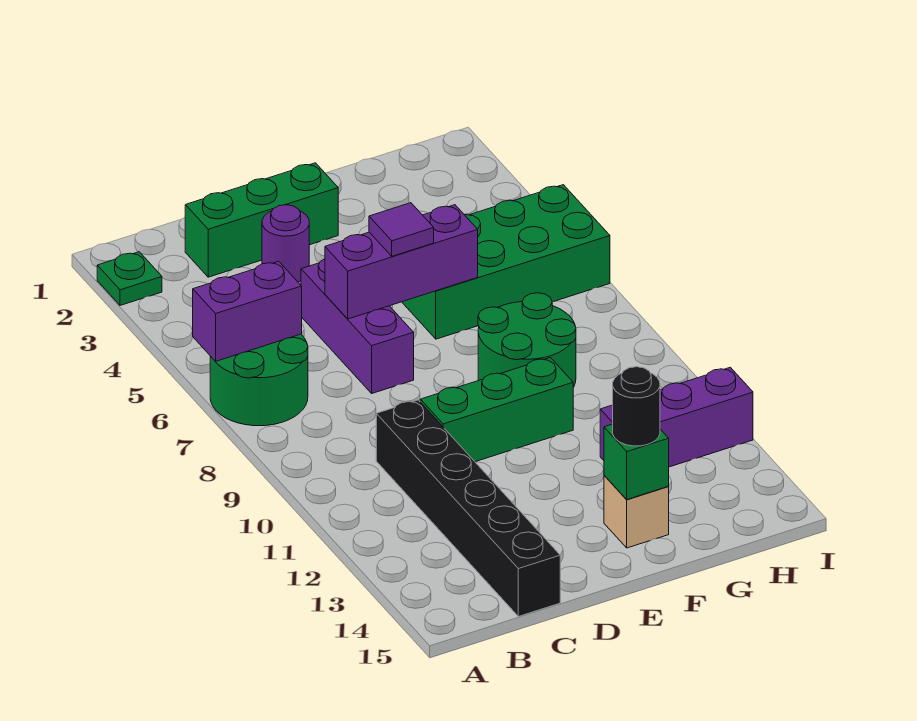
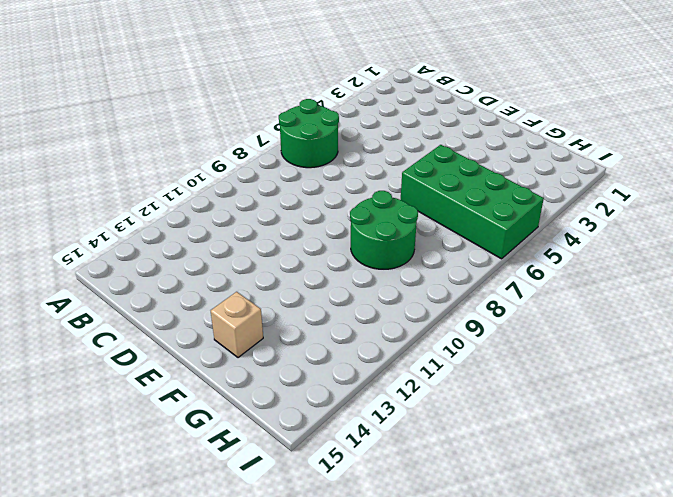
none -> green plate A2 level 1
none -> green brick C2:E2 level 1
none -> black brick C10:C15 level 1

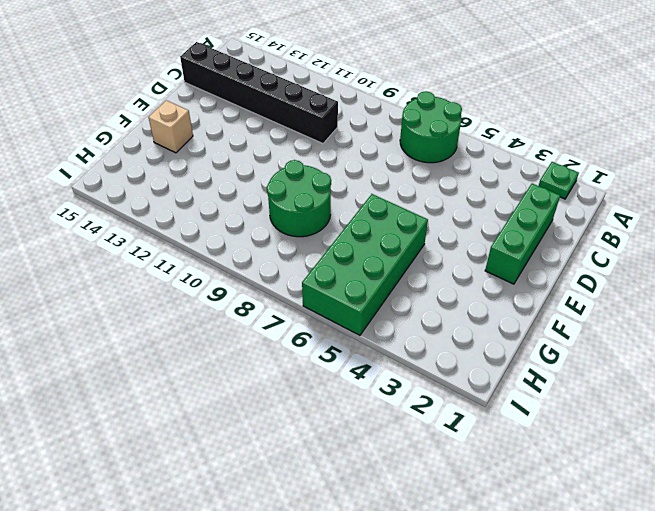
none -> purple round brick D3 level 1
none -> purple brick D5:D7 level 1
none -> green brick D10:F10 level 1

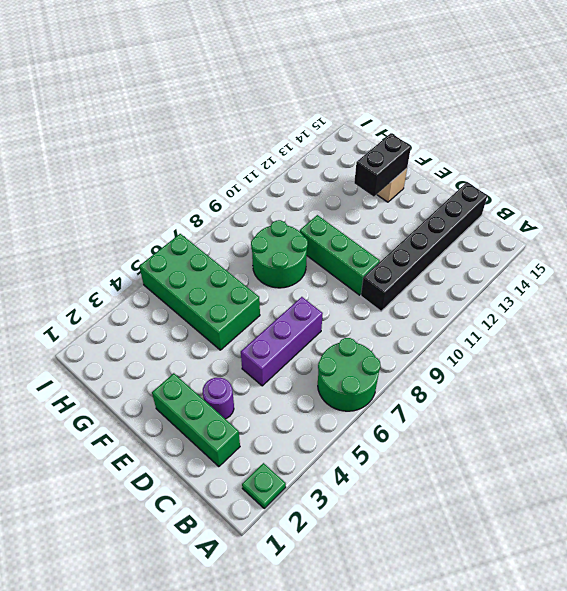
black brick F13:F14 level 2 -> green brick F14 level 2
none -> purple brick G12:I12 level 1
none -> purple brick A6:B6 level 2
none -> purple brick D6:F6 level 2

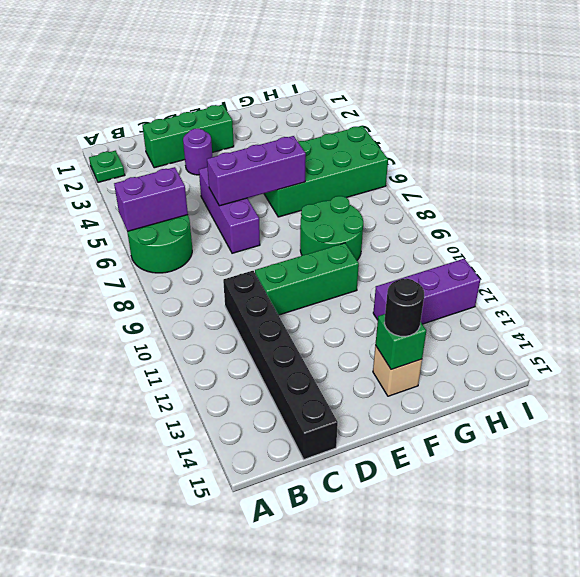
none -> purple tile E6 level 3

